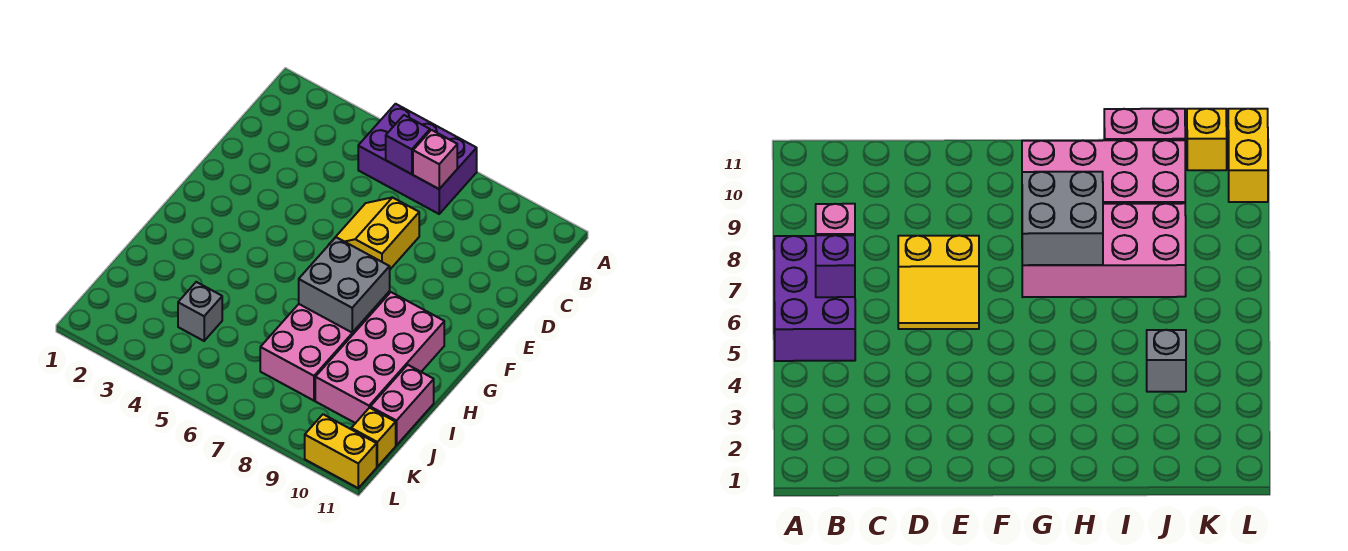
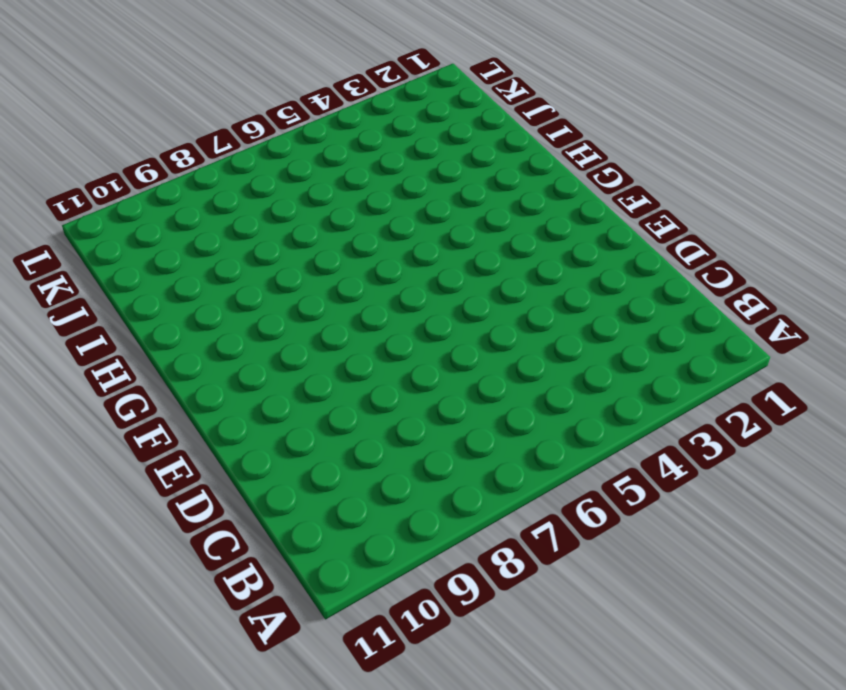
none -> purple brick A5:B7 level 1
none -> yellow slope D6:E7 level 1 top 7

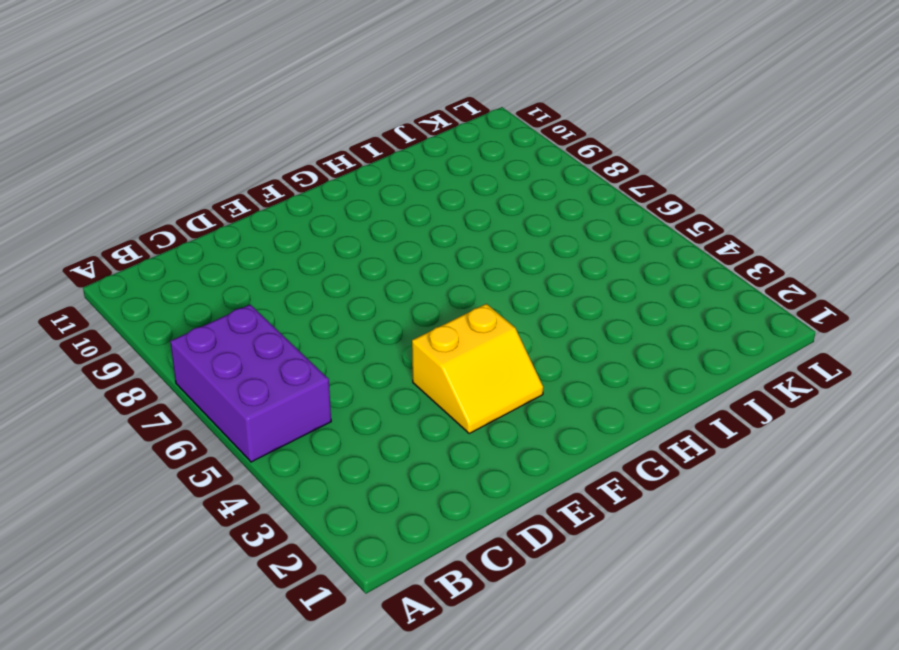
yellow slope E3:F4 level 1 top 4 -> yellow slope D6:E7 level 1 top 7
none -> pink brick G7:J8 level 1
none -> pink brick G9:J10 level 1

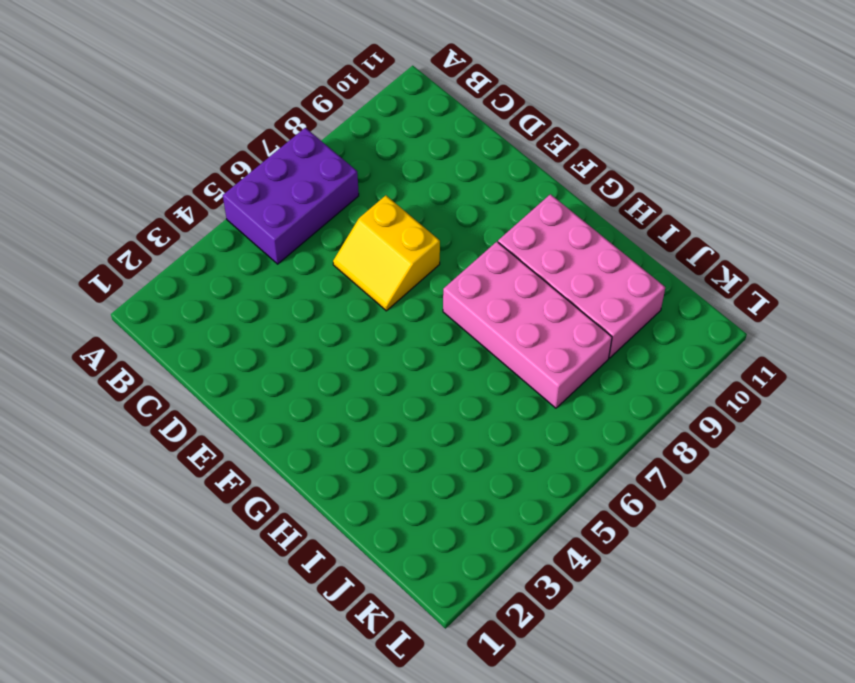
none -> pink brick I11:J11 level 1
none -> grey brick J4 level 1

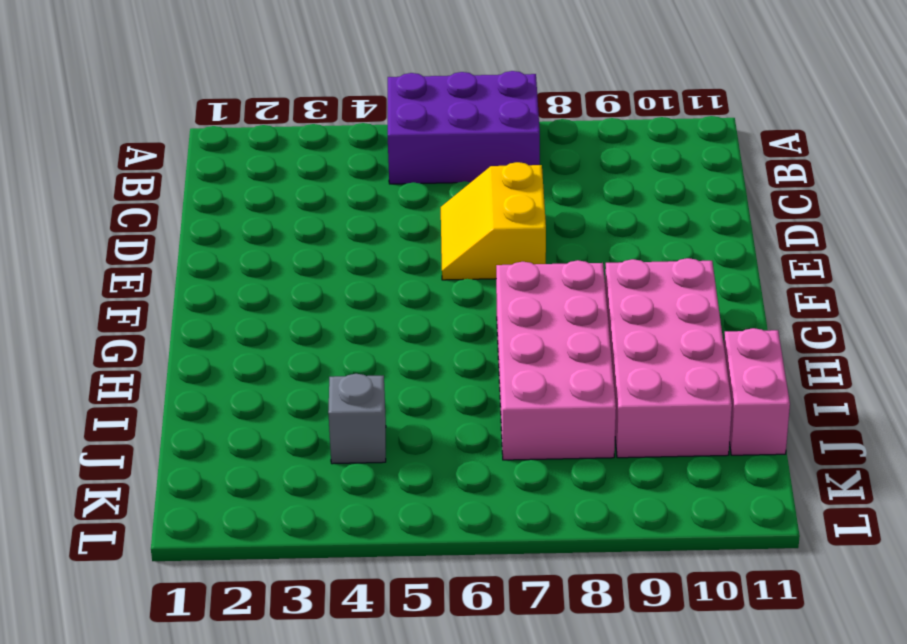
none -> yellow brick K11 level 1
none -> yellow brick L10:L11 level 1

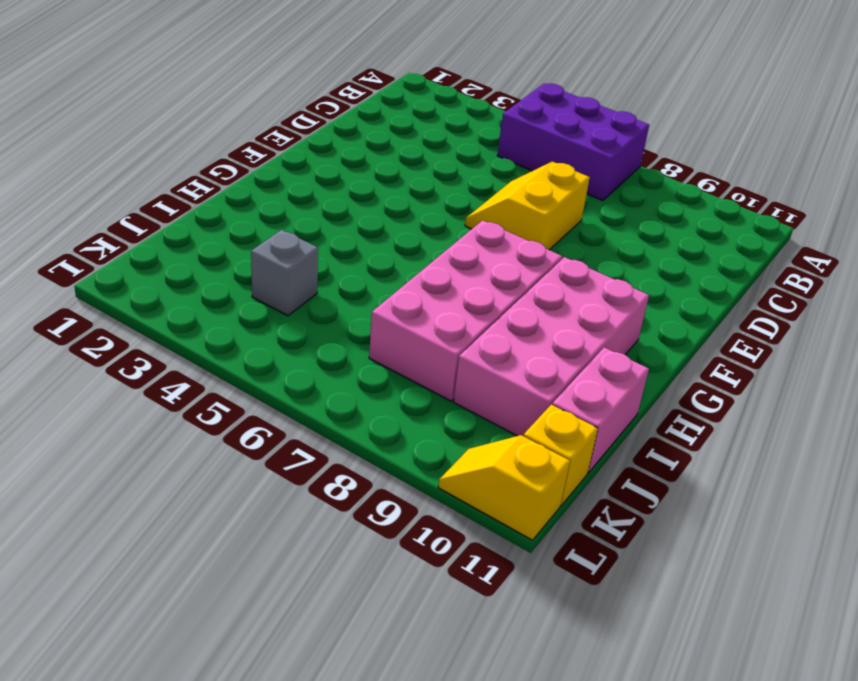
yellow slope L10:L11 level 1 top 11 -> yellow brick L10:L11 level 1
none -> purple brick B6 level 2
none -> pink brick B7 level 2

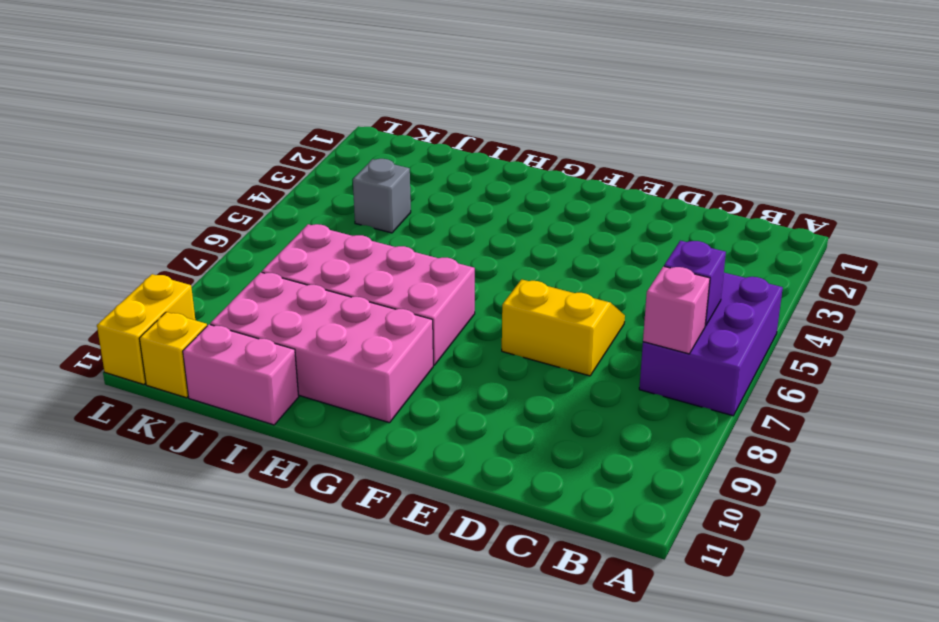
none -> grey brick G7:H8 level 2

